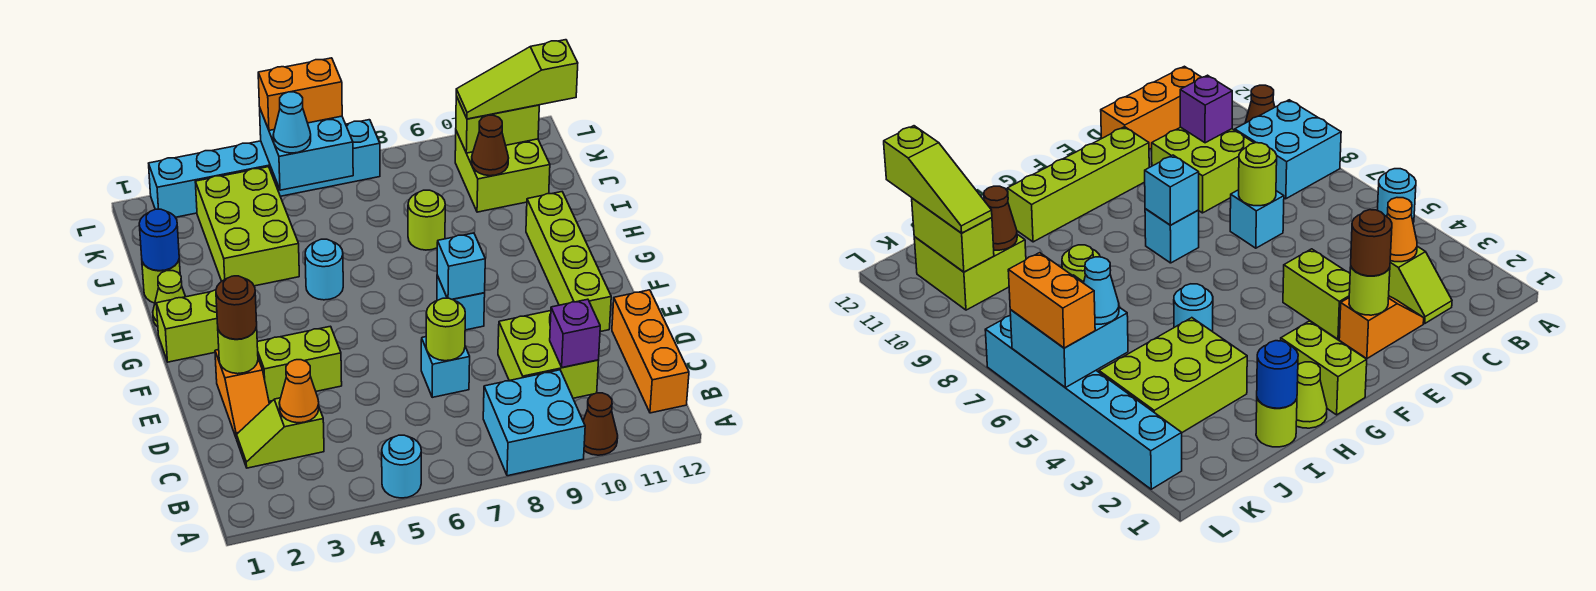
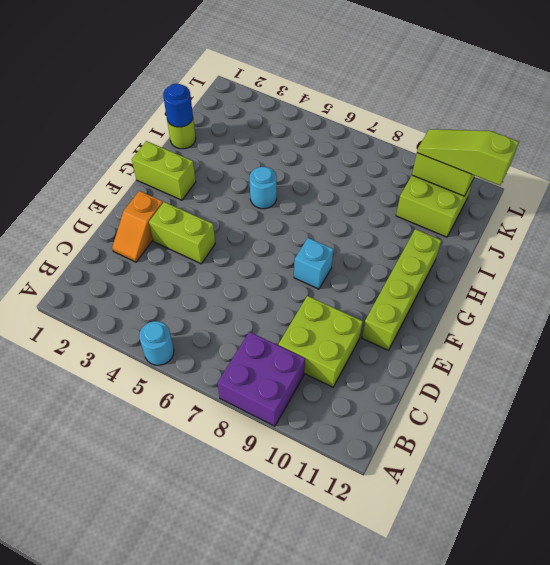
purple brick A8:B9 level 1 -> cyan brick A8:B9 level 1
none -> brown cone A10 level 1
none -> orange brick B12:D12 level 1
none -> lime slope C2:C3 level 1 top 3
none -> cyan brick D7 level 1

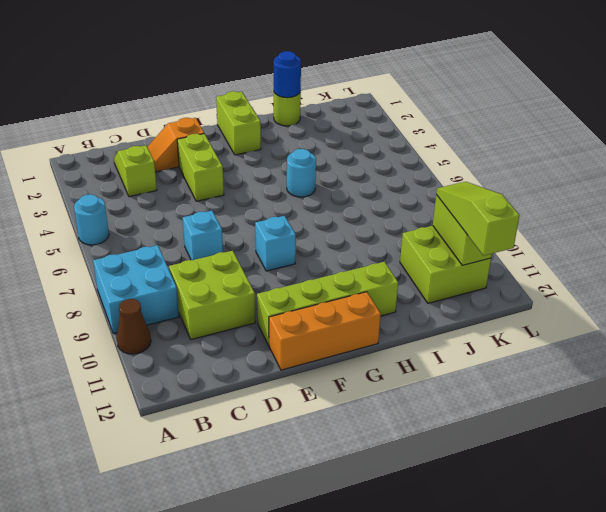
orange brick E12:G12 level 1 -> orange brick B12:D12 level 1
none -> lime cone H1 level 1
none -> lime brick I3:K4 level 1
none -> lime round brick I8 level 1
none -> cyan brick L2:L7 level 1

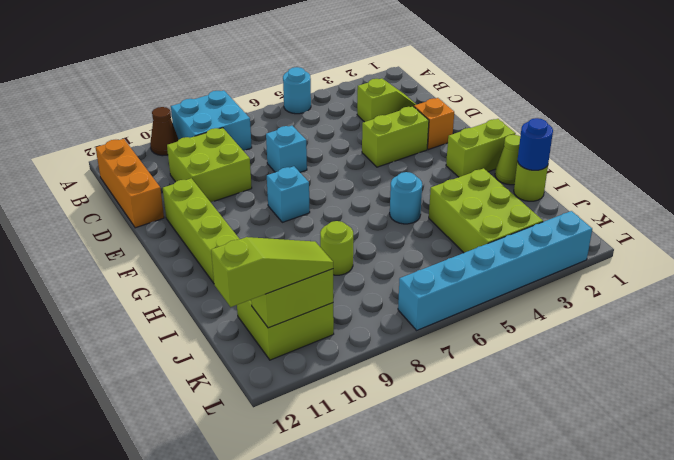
none -> orange cone C3 level 2
none -> purple brick C10 level 2
none -> lime round brick D7 level 2
none -> lime round brick E2 level 2

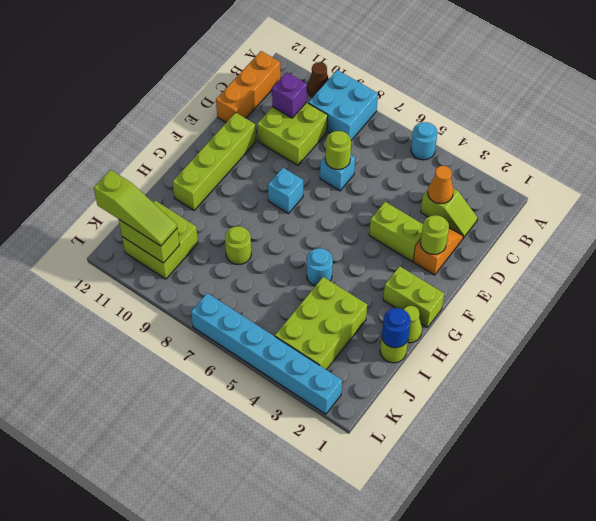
none -> cyan brick F8 level 2
none -> brown cone J10 level 2
none -> cyan brick K5:L6 level 2
none -> brown round brick E2 level 3

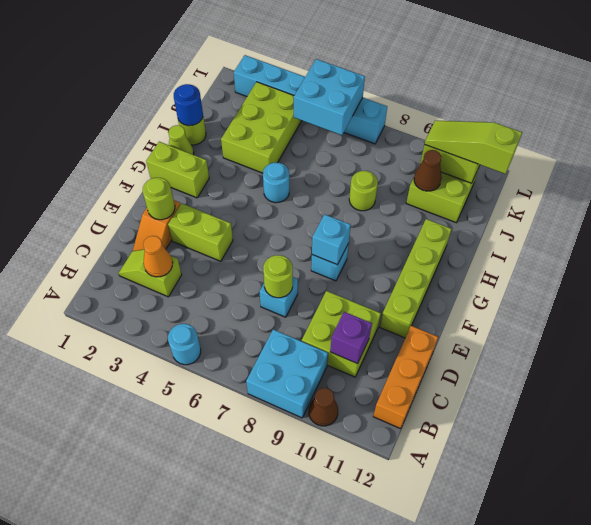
none -> brown round brick E2 level 3
none -> cyan cone K5 level 3
none -> orange brick L5:L6 level 3

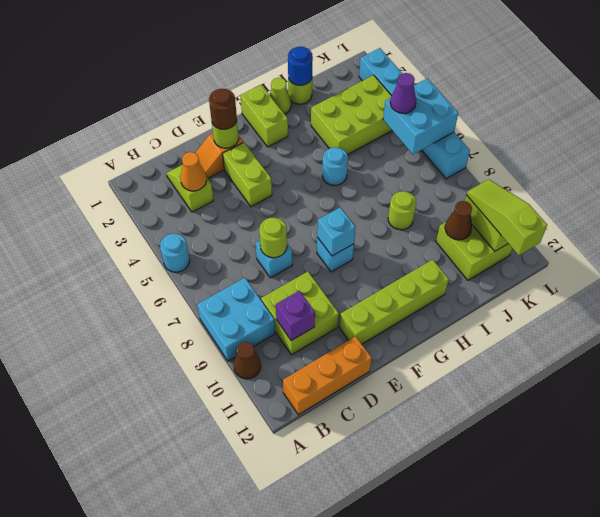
purple cone K5 level 3 -> cyan cone K5 level 3
none -> orange brick L5:L6 level 3

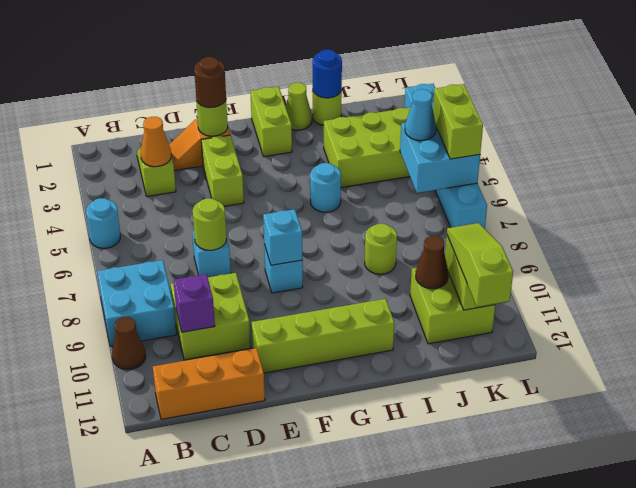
lime brick L5:L6 level 3 -> orange brick L5:L6 level 3

